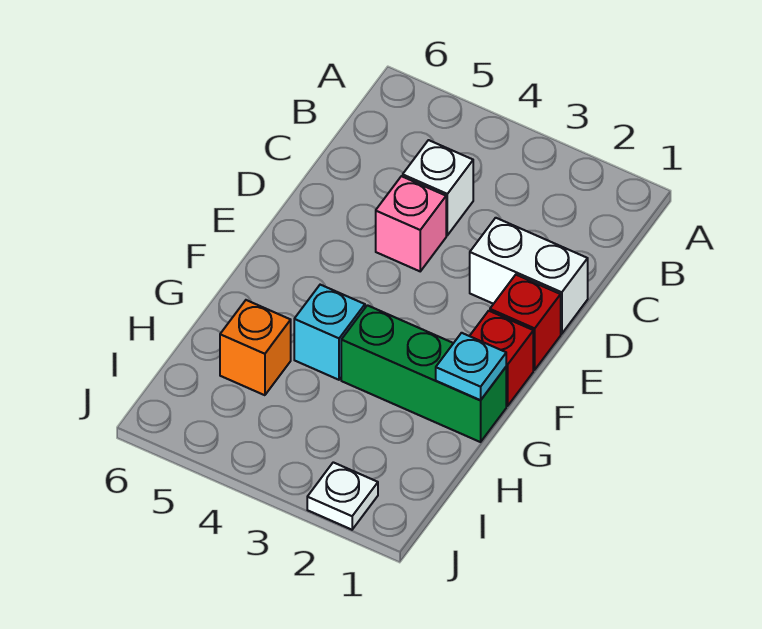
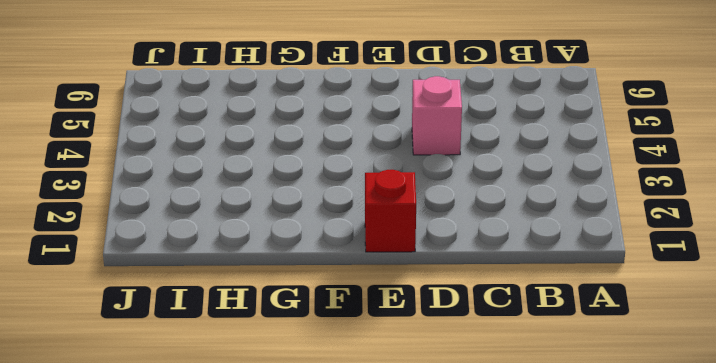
none -> white brick C4 level 1
none -> white brick D1:D2 level 1

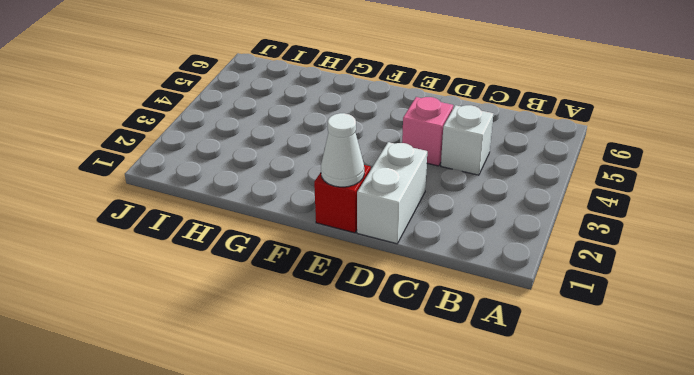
white cone E1 level 2 -> none
none -> red brick F1 level 1
none -> green brick G1:G3 level 1

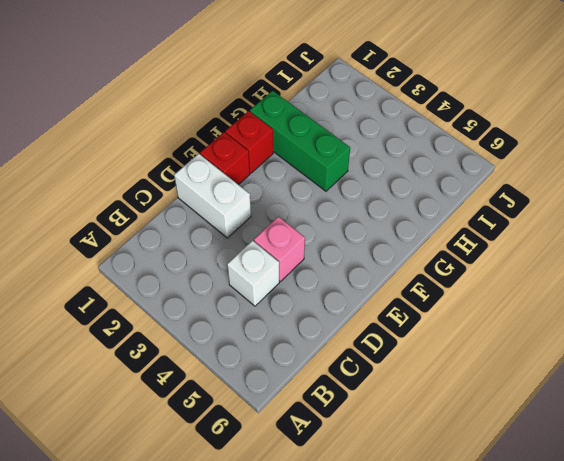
none -> cyan brick G4 level 1
none -> orange brick H5 level 1

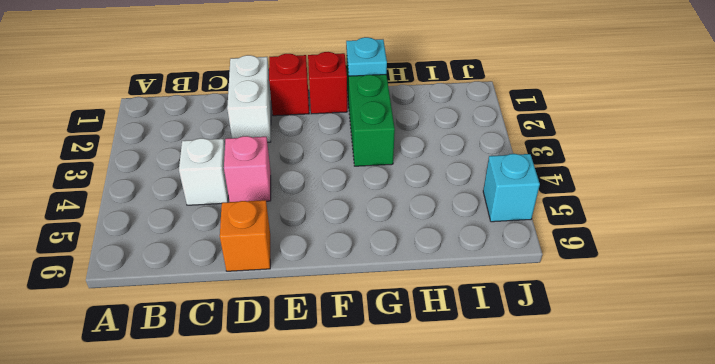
orange brick D6 level 1 -> orange brick H5 level 1
cyan brick J5 level 1 -> cyan brick G4 level 1
none -> white plate J2 level 1

